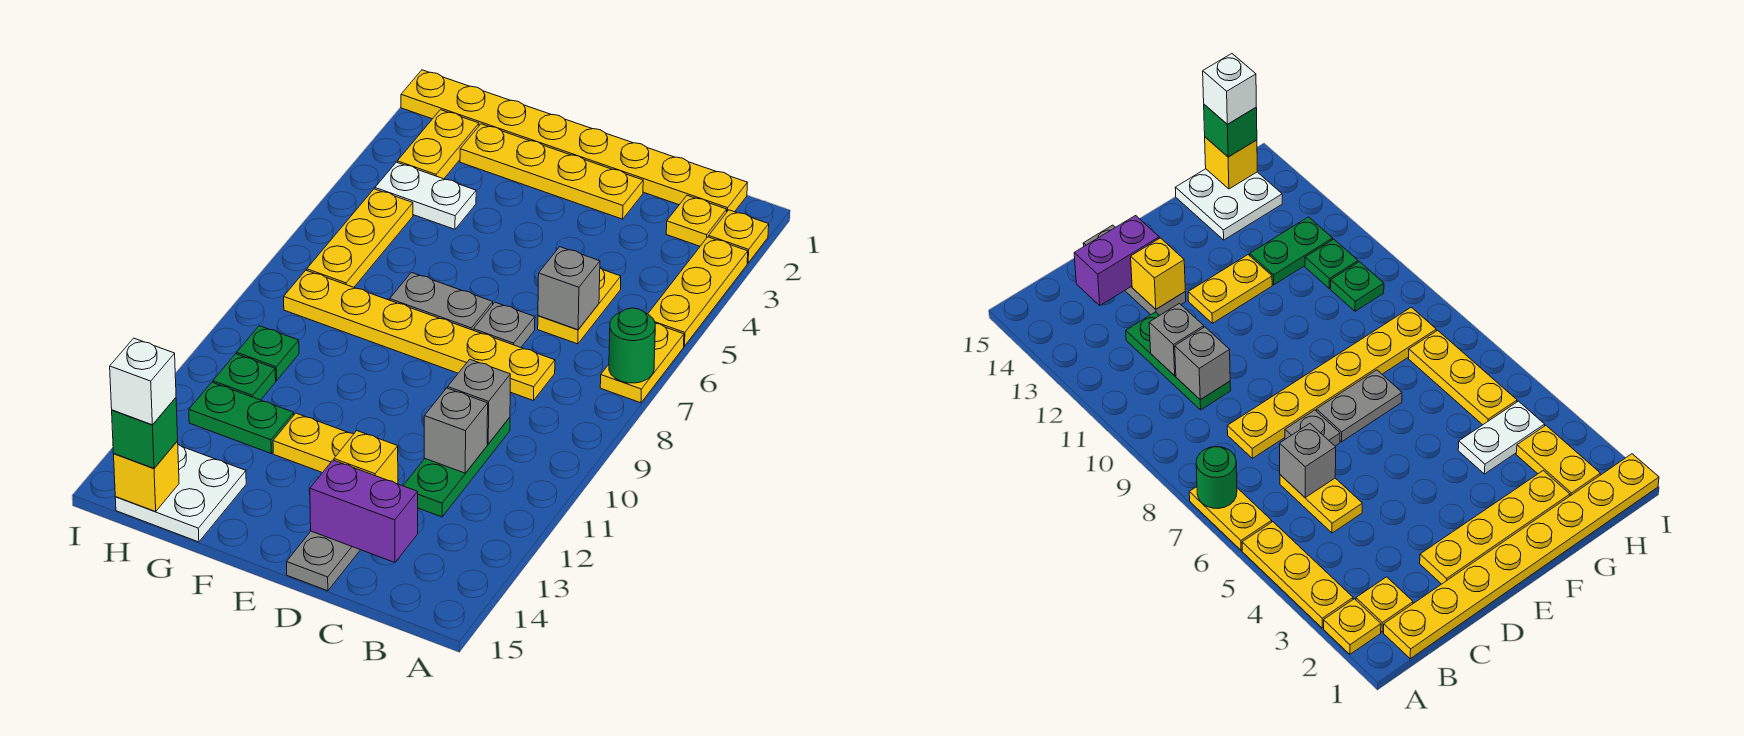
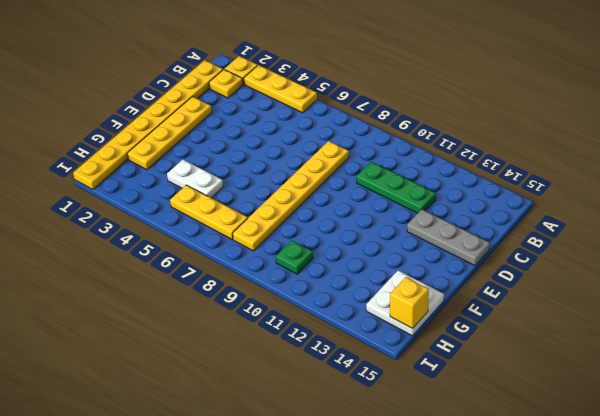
white plate G4:G5 level 1 -> white plate G4:H4 level 1
none -> yellow plate A6:A7 level 1
none -> yellow plate C5:C6 level 1
none -> grey plate D7 level 1

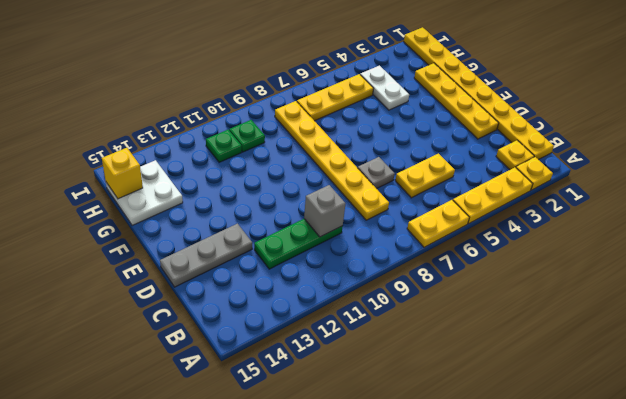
none -> grey plate E7:F7 level 1
none -> yellow plate E12:F12 level 1
none -> green plate G12:H12 level 1

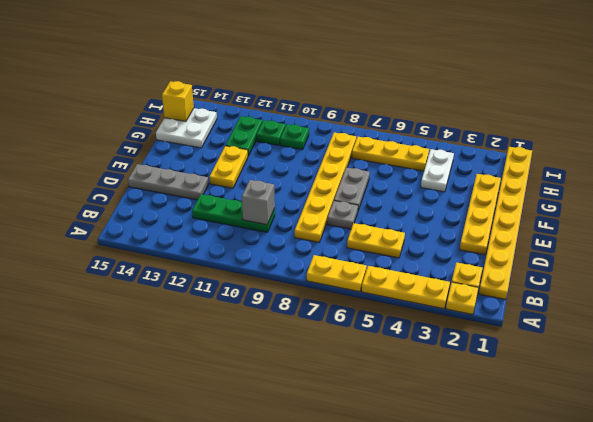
none -> yellow plate H2:H3 level 1
none -> green round brick A7 level 2
none -> grey brick C6 level 2

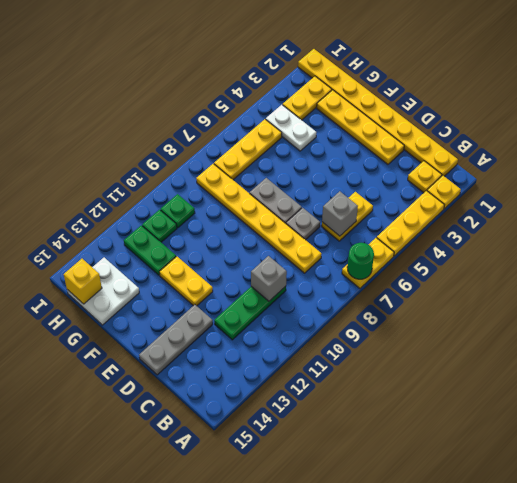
none -> grey brick C11 level 2
none -> purple brick C14:D14 level 2
none -> yellow brick D13 level 2

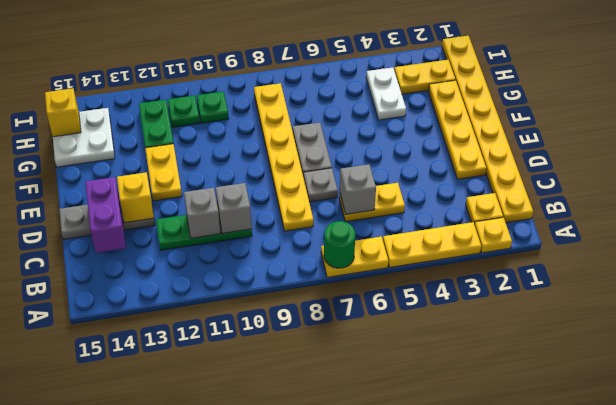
none -> yellow plate H5:H7 level 1
none -> green brick H15 level 3
none -> white brick H15 level 4

